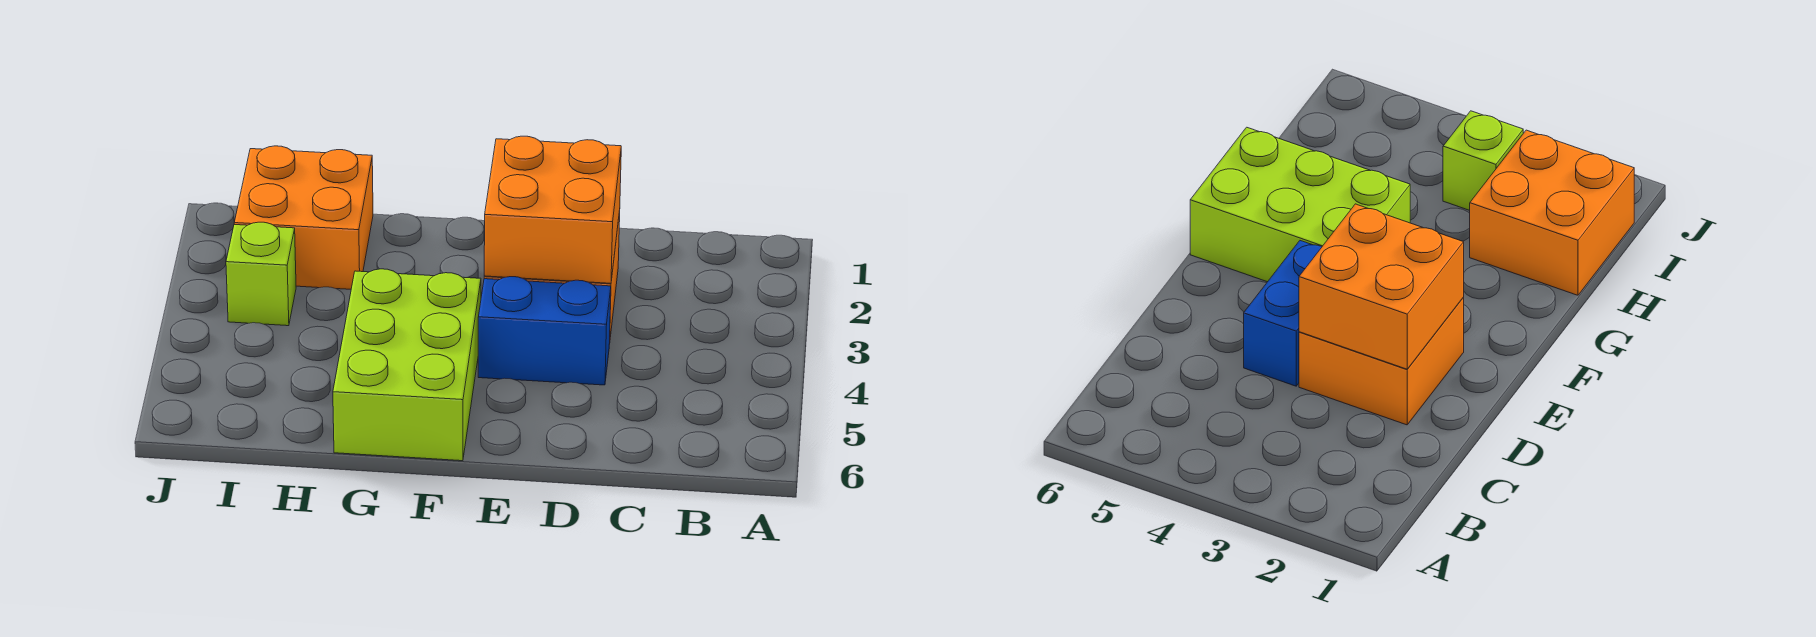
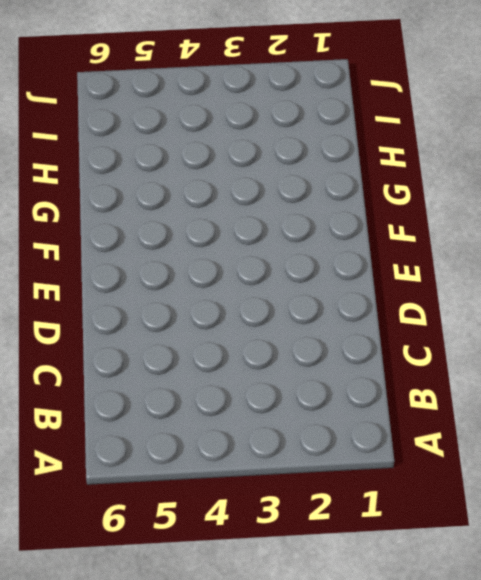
none -> orange brick D2:E3 level 1
none -> blue brick D4:E4 level 1

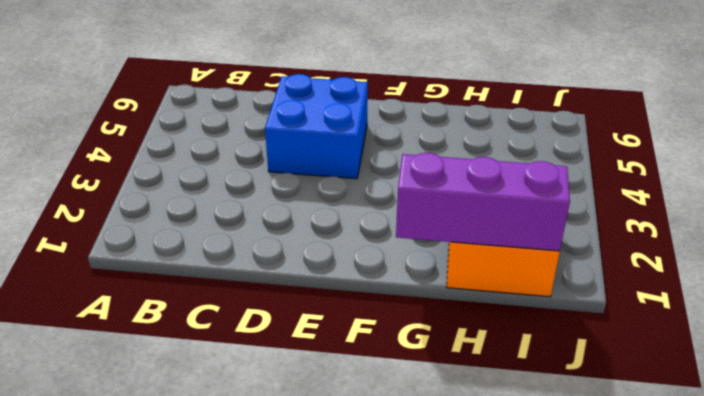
blue brick D4:E5 level 1 -> blue brick D4:E4 level 1
purple brick G1:I1 level 2 -> none
none -> orange brick D2:E3 level 1
none -> lime brick F4:G6 level 1

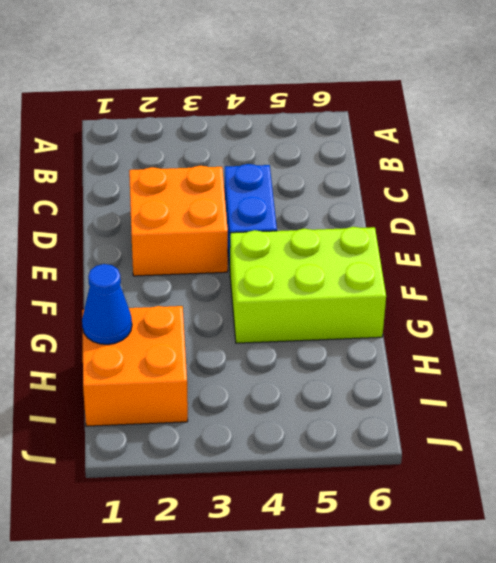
blue cone H1 level 2 -> none
none -> lime brick I3 level 1
none -> orange brick D2:E3 level 2

